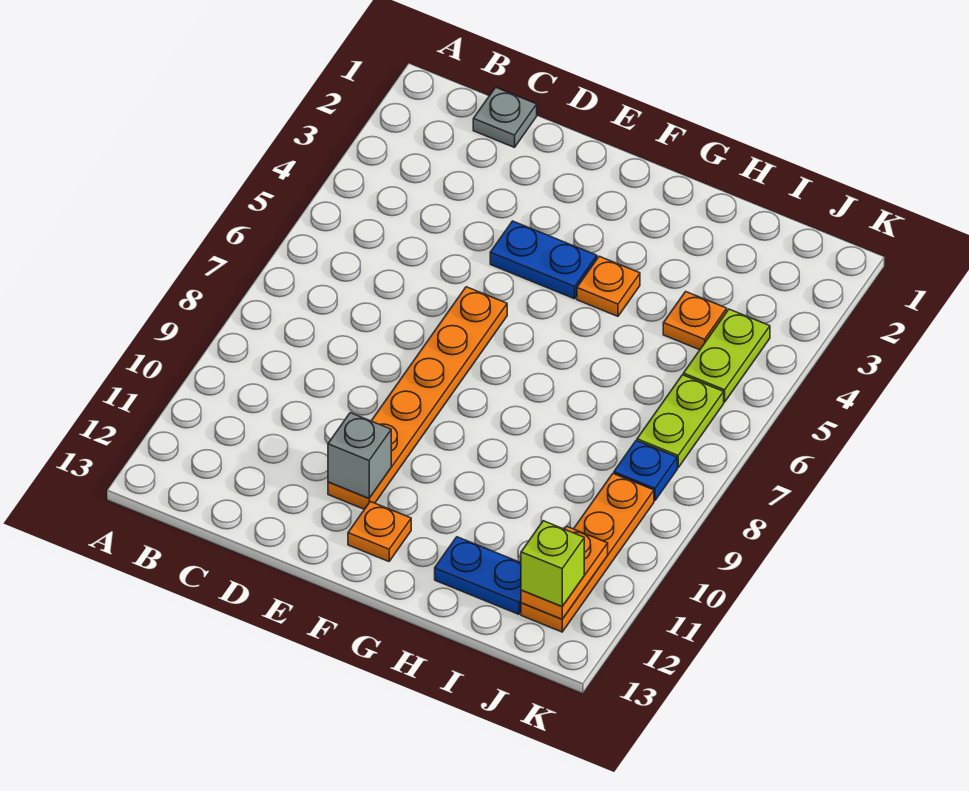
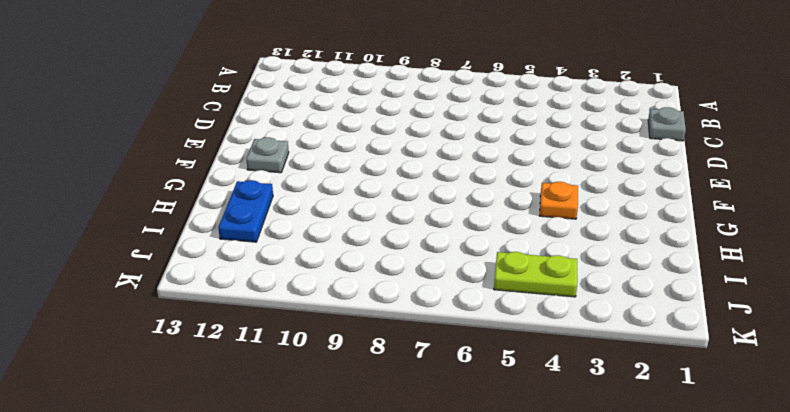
grey plate F12 level 1 -> orange plate F12 level 1
none -> blue plate E4:F4 level 1
none -> orange plate E6:E11 level 1
none -> orange plate I4 level 1

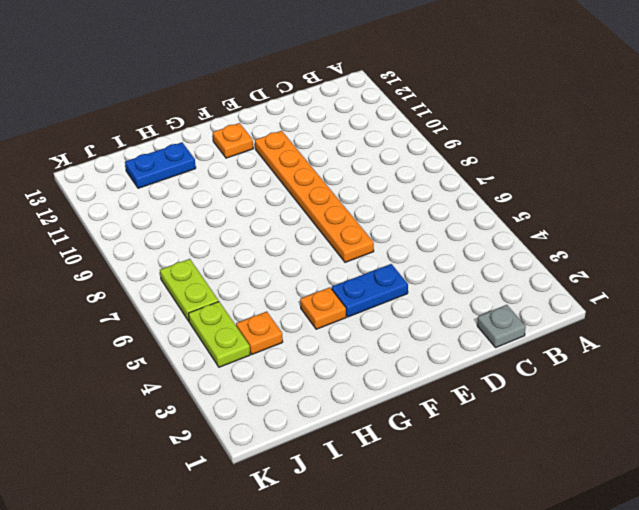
none -> blue plate J8 level 1
none -> orange plate J9:J12 level 1
none -> grey brick E11 level 2

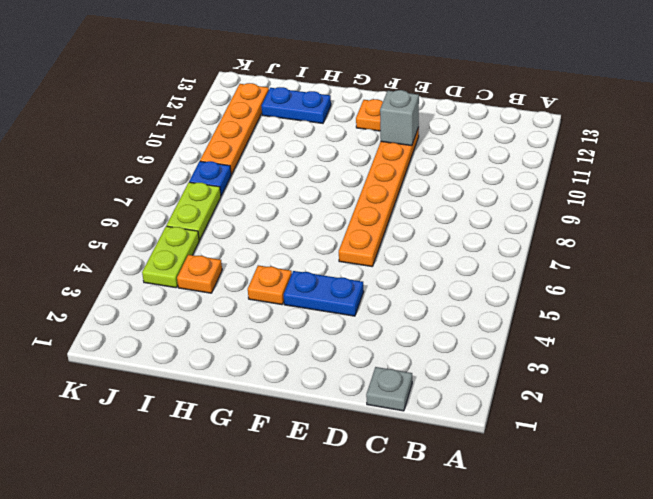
none -> orange plate J11:J12 level 2
none -> lime brick J12 level 3

